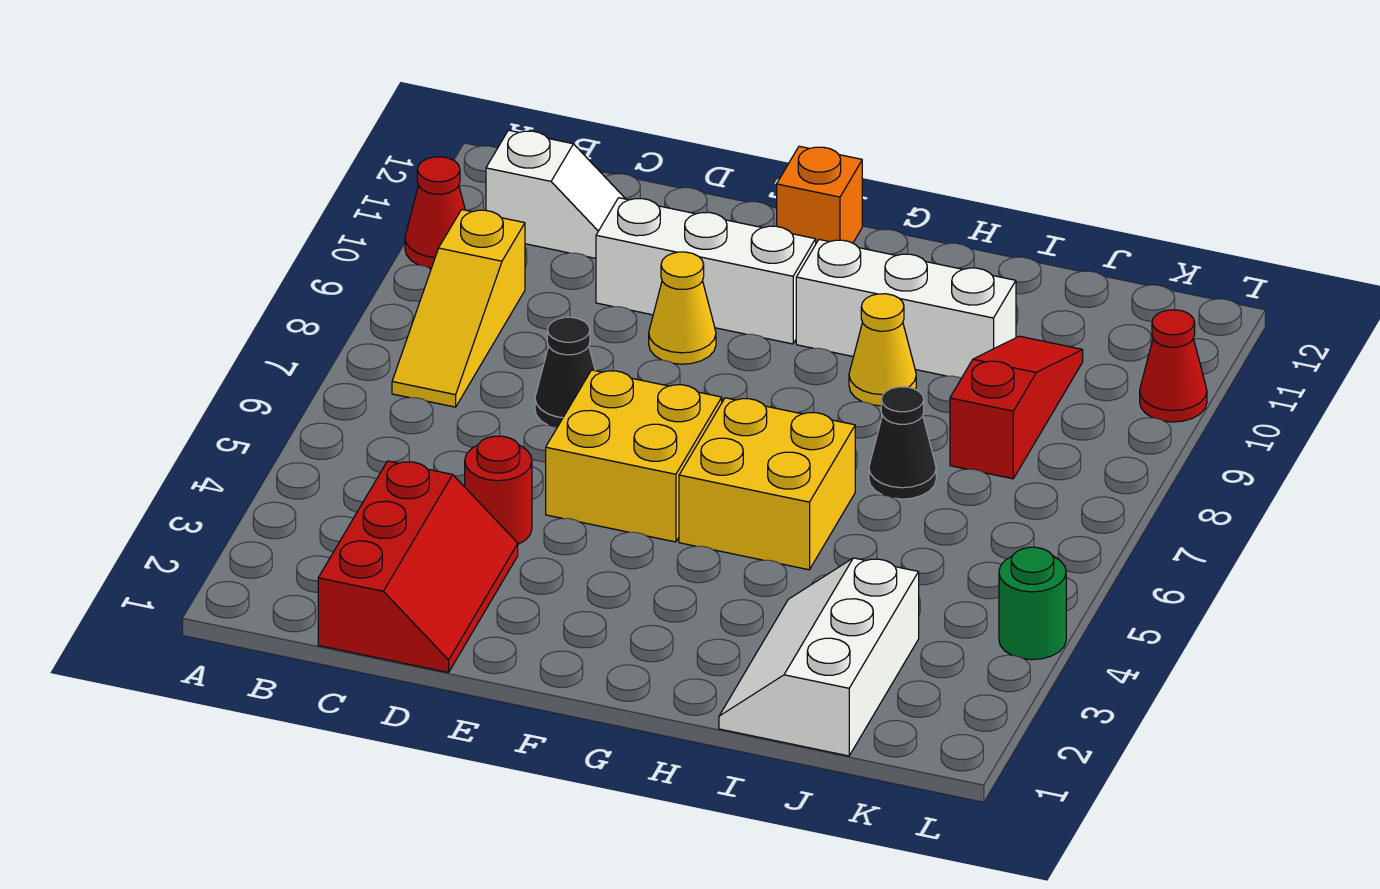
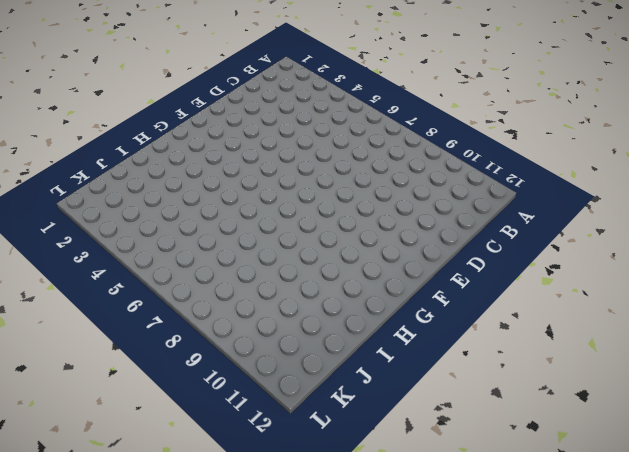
none -> red cone A10 level 1
none -> yellow slope B7:B9 level 1 top 9
none -> white slope B11:C11 level 1 top B

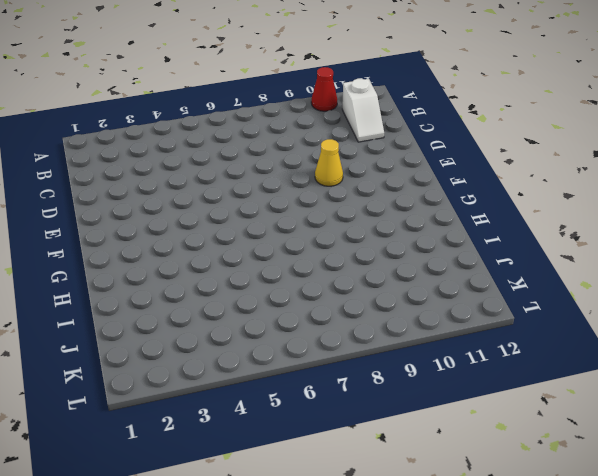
none -> yellow slope B7:B9 level 1 top 9
none -> red slope C1:D3 level 1 top C
none -> red round brick D4 level 1

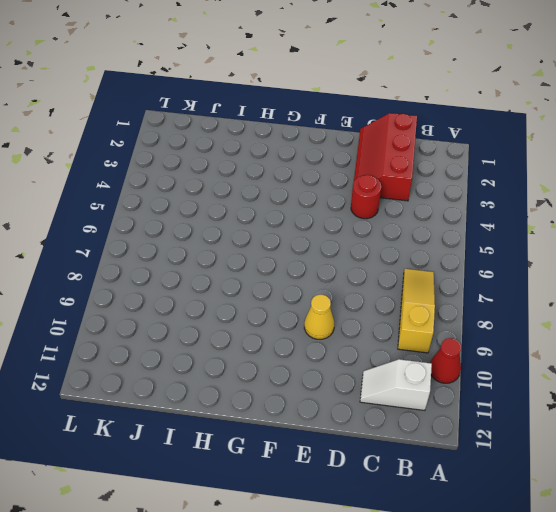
none -> black cone D7 level 1
none -> white brick D10:F10 level 1
none -> yellow brick E5:F6 level 1

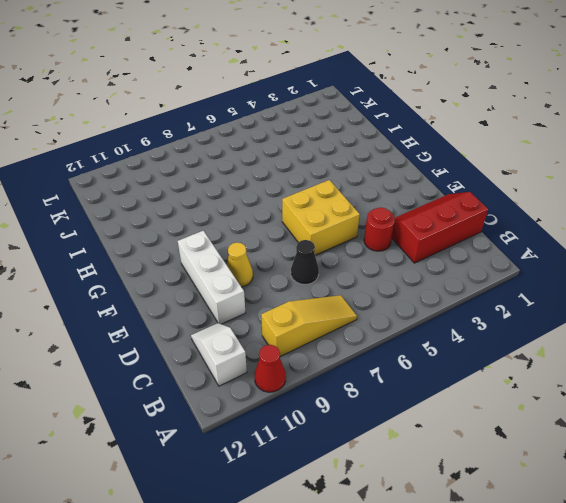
none -> orange brick F12 level 1
none -> yellow brick G5:H6 level 1
none -> white brick G10:I10 level 1

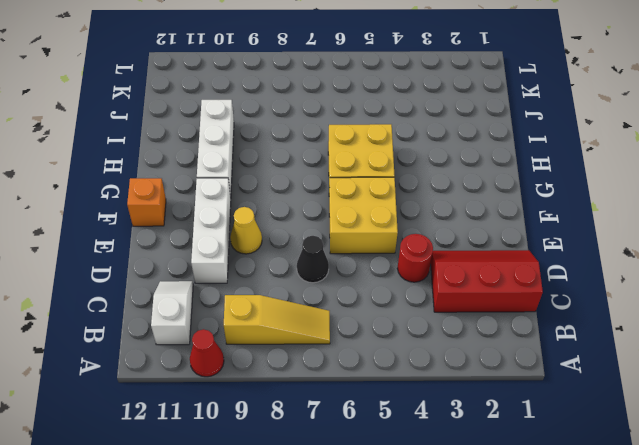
none -> yellow cone H9 level 1
none -> white slope I1:J3 level 1 top J
none -> black cone I7 level 1

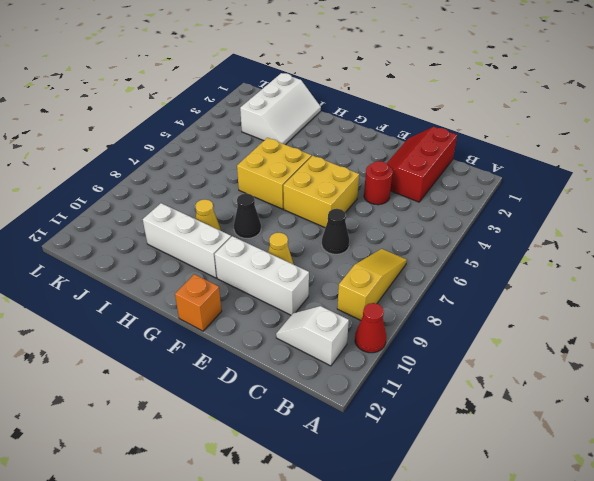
black cone G8 level 1 -> black cone I7 level 1
none -> red slope J8:J10 level 1 top 8
none -> green round brick L4 level 1
none -> red cone L10 level 1

